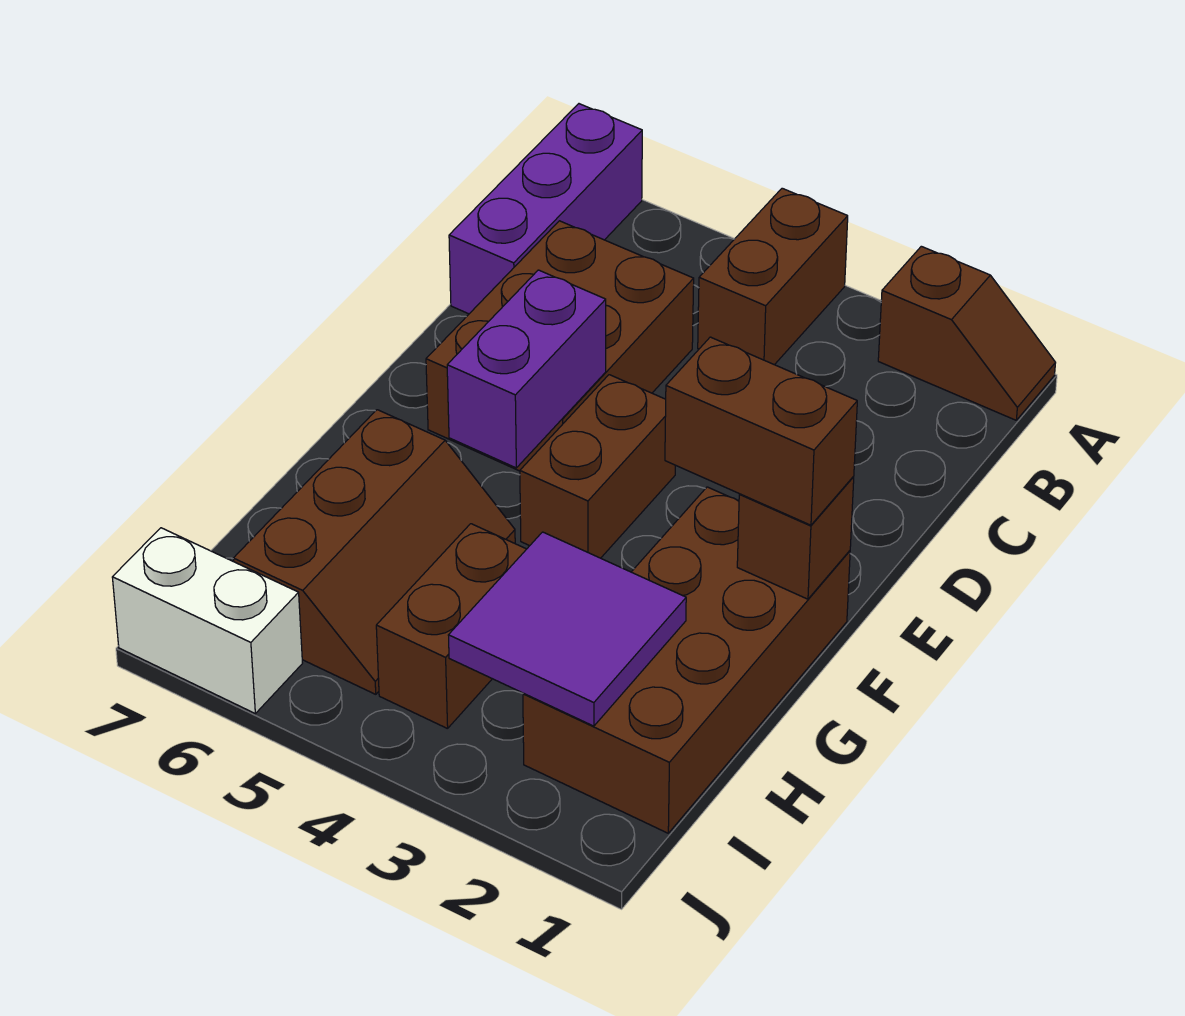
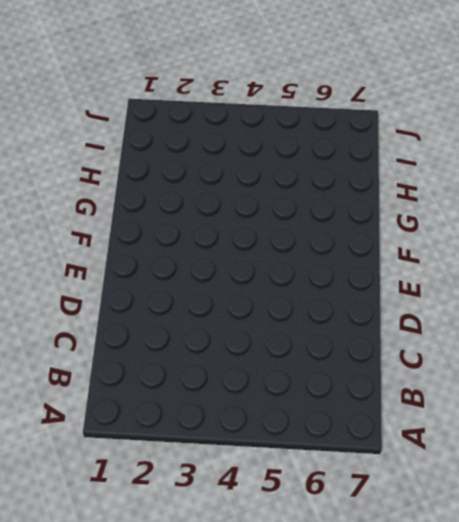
none -> brown slope A1:A2 level 1 top 2
none -> brown brick A4:B4 level 1
none -> purple brick A7:C7 level 1

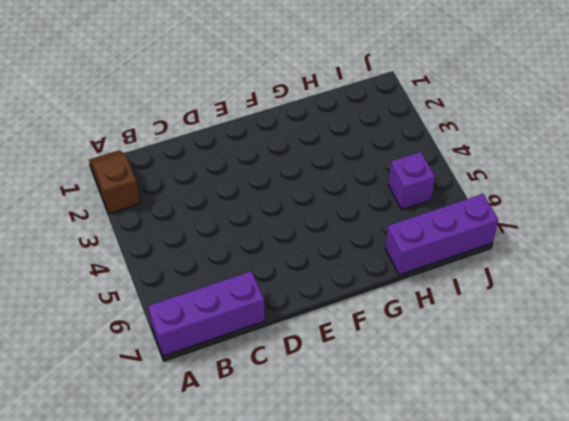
purple brick H7:J7 level 1 -> white brick J6:J7 level 1
purple brick I5 level 1 -> brown slope G5:I6 level 1 top 6
none -> brown brick A4:B4 level 1
none -> brown brick C5:E6 level 1
none -> brown brick E4:F4 level 1

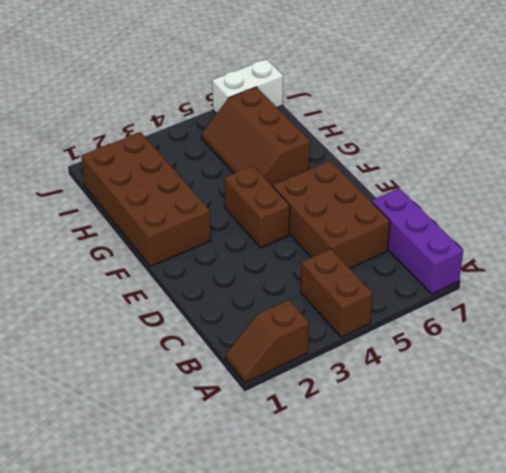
none -> brown brick H4:I4 level 1
none -> purple brick E5:F5 level 2
none -> brown brick F1 level 2

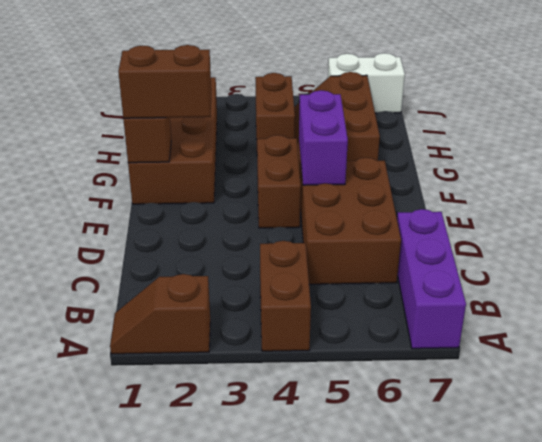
none -> purple tile H2:I3 level 2

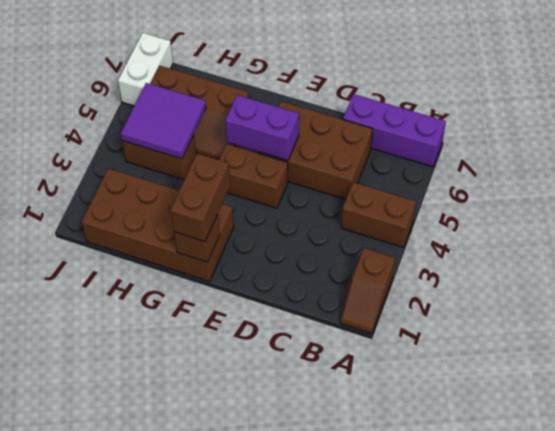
purple tile H4:I5 level 2 -> purple tile H2:I3 level 2

